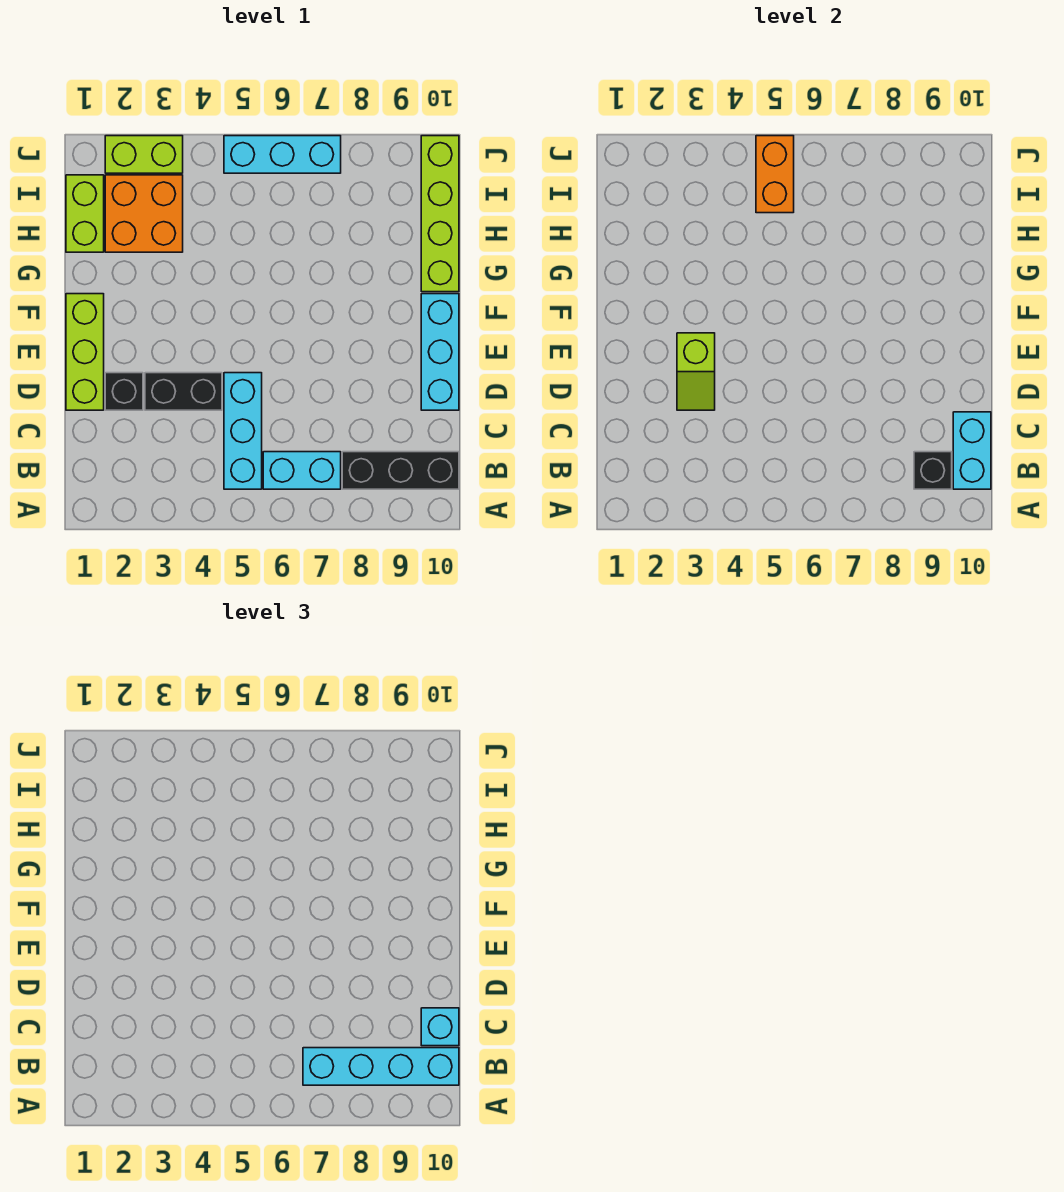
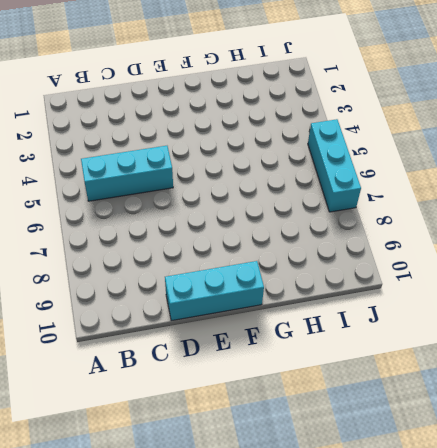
none -> cyan brick B6:B7 level 1
none -> black brick B8:B10 level 1
none -> lime brick D1:F1 level 1

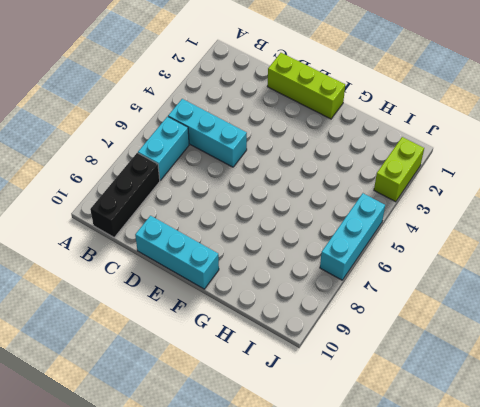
none -> black brick D2 level 1
none -> black brick D3:D4 level 1
none -> lime brick G10:J10 level 1

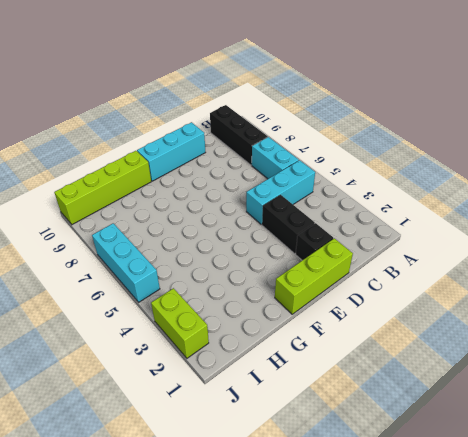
none -> lime brick H1:I1 level 1
none -> orange brick H2:I3 level 1
none -> black brick B9 level 2

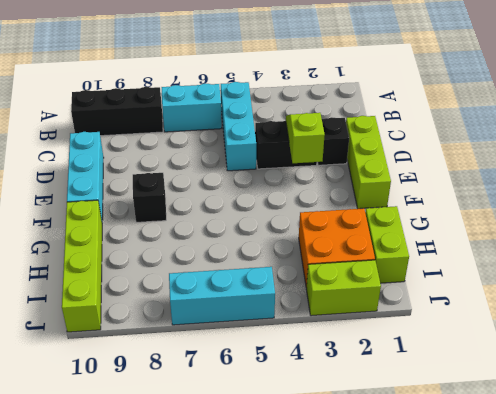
black brick F8 level 1 -> black brick B9 level 2
none -> cyan brick B10:C10 level 2
none -> orange brick I5:J5 level 2
none -> cyan brick B7:B10 level 3

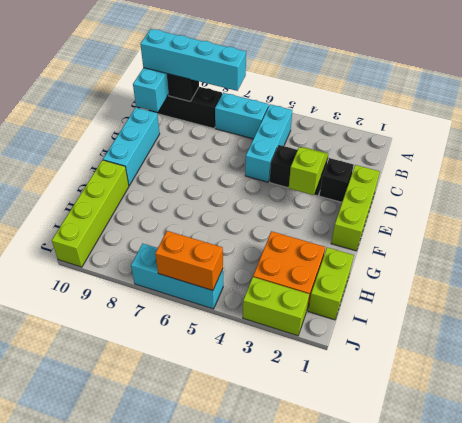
orange brick J5:J6 level 2 -> orange brick I5:J5 level 2
none -> cyan brick C10 level 3

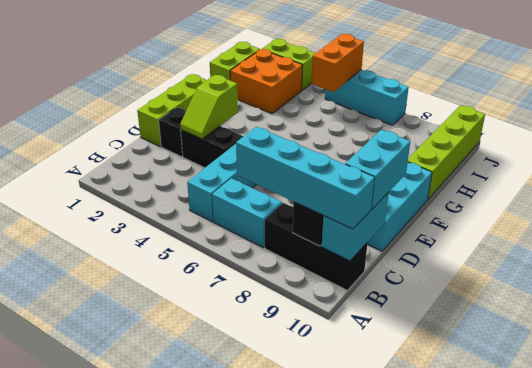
cyan brick C10:D10 level 3 -> cyan brick C10 level 3

